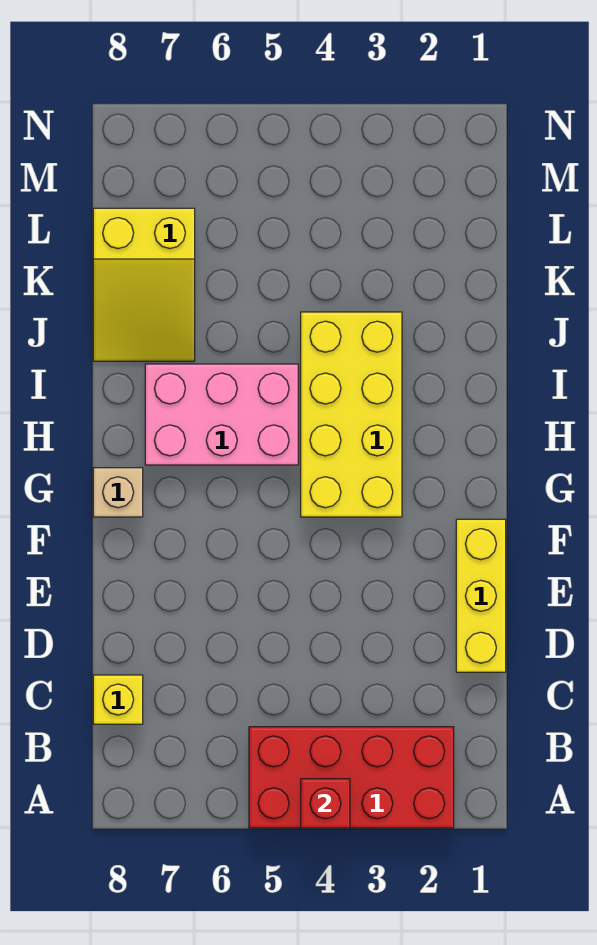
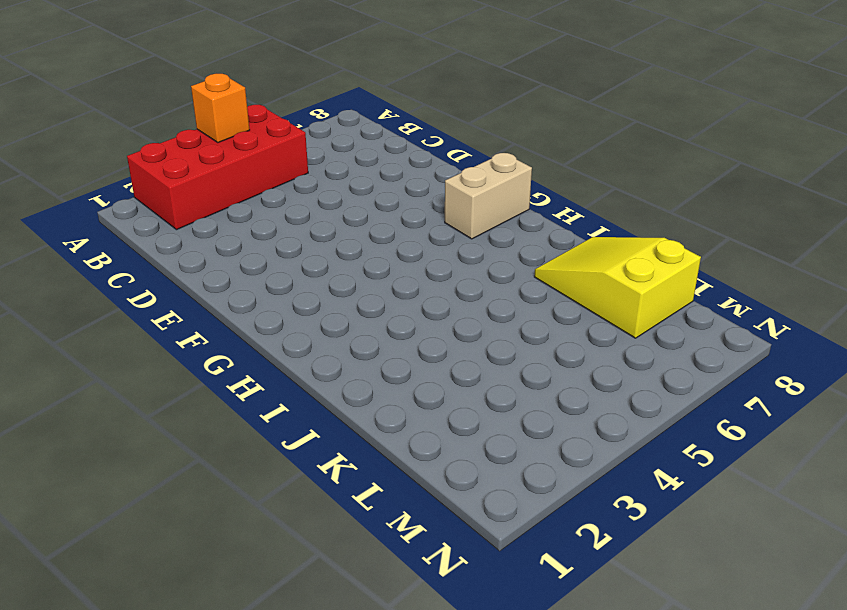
orange brick A4 level 2 -> red brick A4 level 2
tan brick G7:G8 level 1 -> tan brick G8 level 1
none -> yellow brick C8 level 1
none -> yellow brick D1:F1 level 1

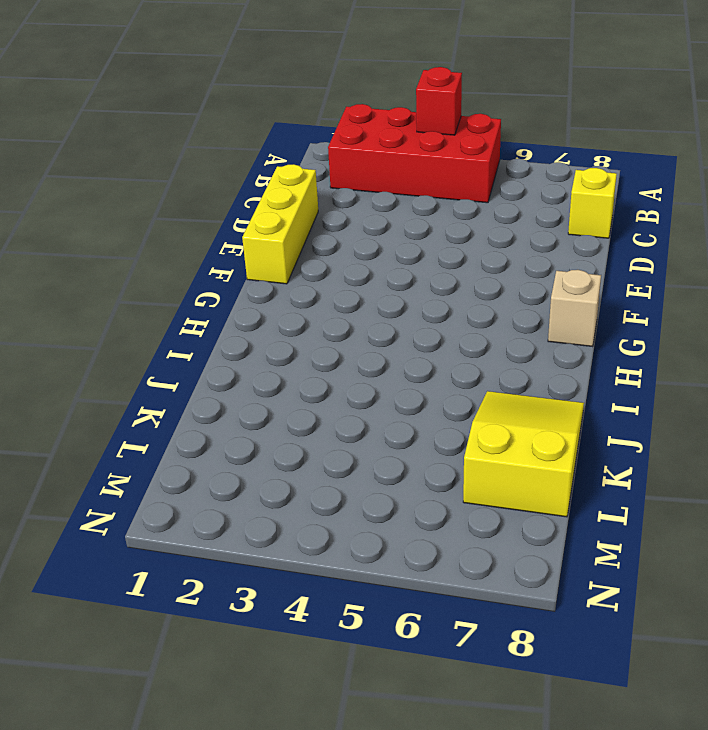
none -> yellow brick G3:J4 level 1
none -> pink brick H5:I7 level 1

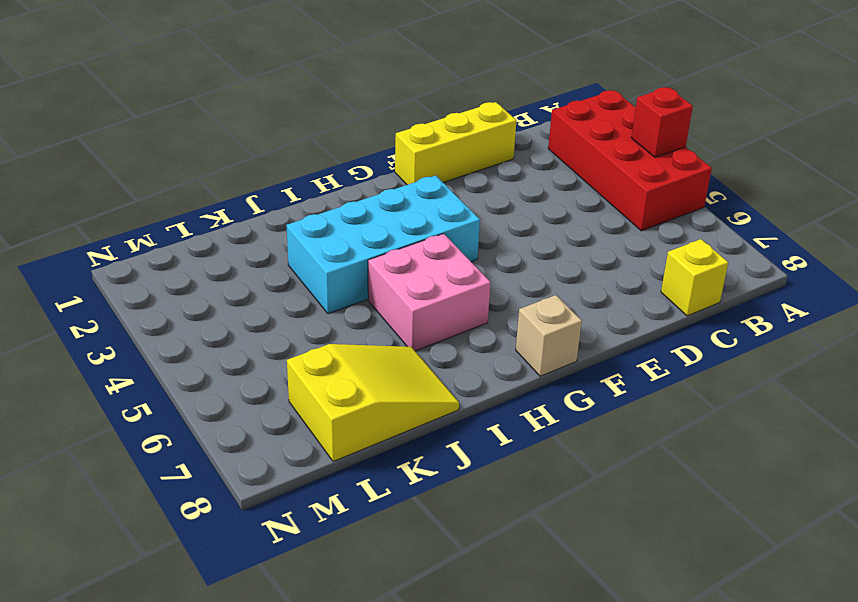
cyan brick G3:J4 level 1 -> yellow brick G3:J4 level 1
pink brick H5:I6 level 1 -> pink brick H5:I7 level 1

